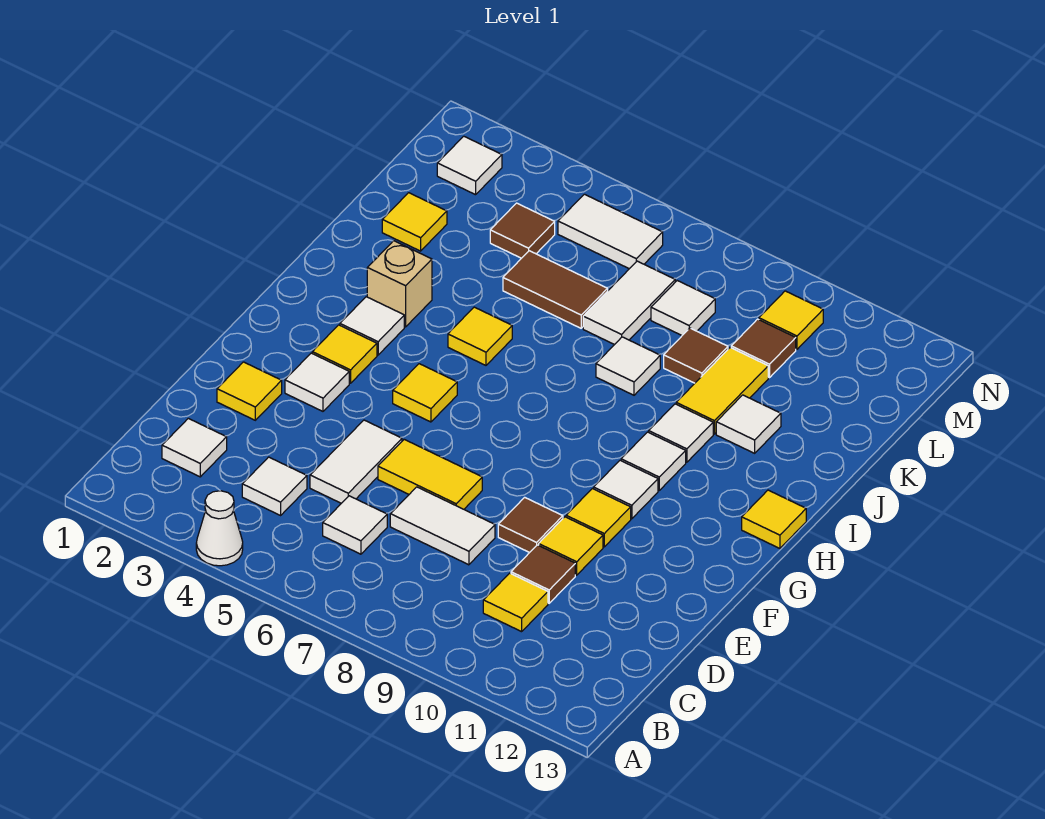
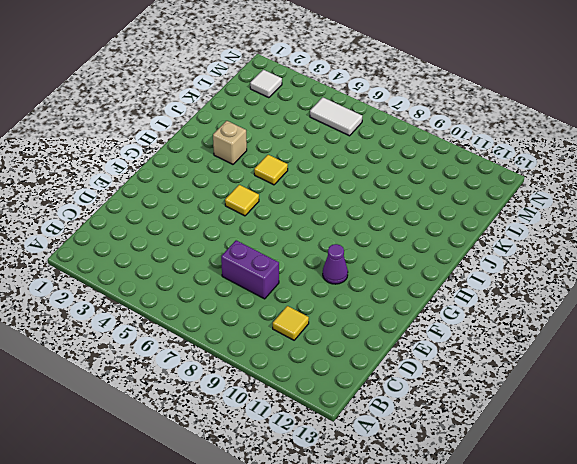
purple brick D7:D8 level 1 -> white tile D7:D8 level 1
purple cone F10 level 1 -> yellow tile F10 level 1
none -> white cone A4 level 1
none -> white tile C2 level 1
none -> white tile C4 level 1
none -> white tile C6 level 1

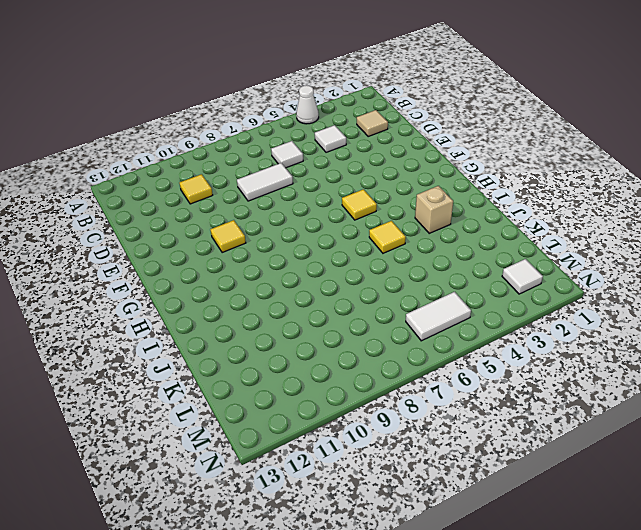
tan tile C2 level 1 -> white tile C2 level 1
none -> white tile D5:E5 level 1
none -> brown tile D10 level 1
none -> yellow tile E2 level 1
none -> yellow tile E6:E7 level 1

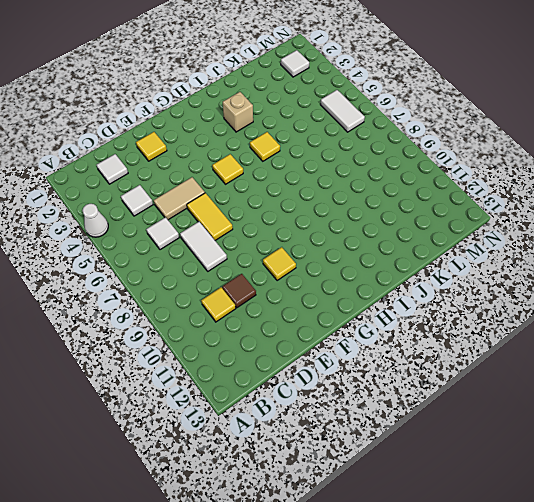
tan tile D5:E5 level 1 -> white tile D5:E5 level 1
none -> brown tile E9 level 1
none -> yellow tile E10 level 1
none -> white tile F3 level 1
none -> yellow tile G3 level 1

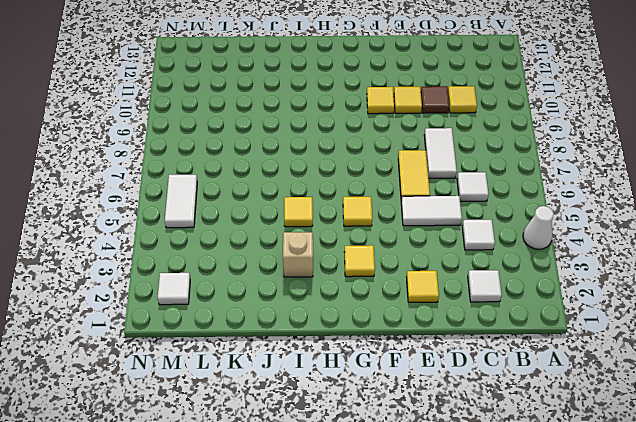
none -> brown tile E9 level 1
none -> white tile F3 level 1
none -> white tile G10 level 1
none -> white tile H3 level 1

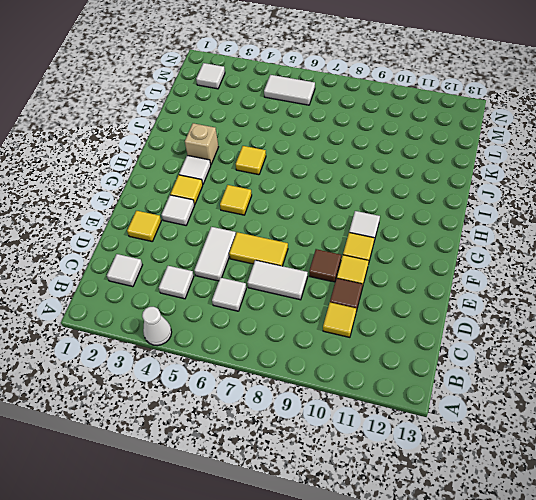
none -> white tile H10 level 1
none -> yellow tile H13 level 1
none -> white tile I10 level 1
none -> white tile J8 level 1

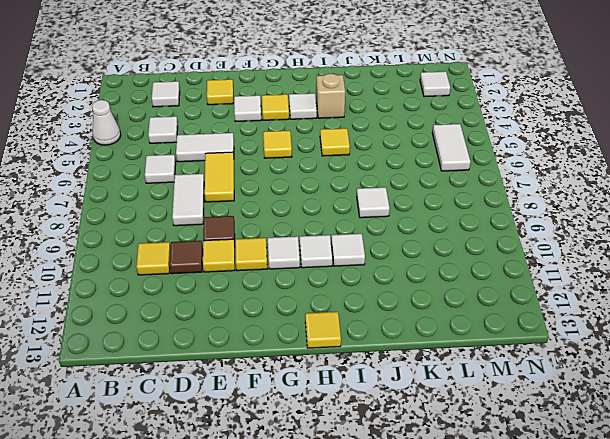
none -> yellow tile J10:K10 level 1
none -> white tile J11 level 1
none -> yellow tile K2 level 1
none -> brown tile K5:K6 level 1

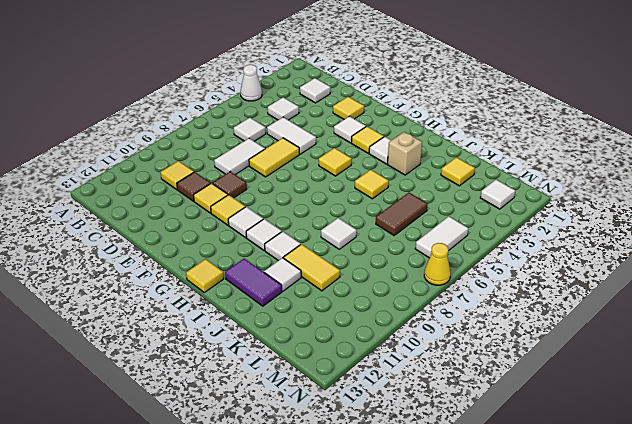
purple tile I12:J12 level 1 -> none
yellow cone N7 level 1 -> none
none -> white tile K7:L7 level 1
none -> brown tile K9 level 1
none -> brown tile L4 level 1
none -> white tile L8 level 1

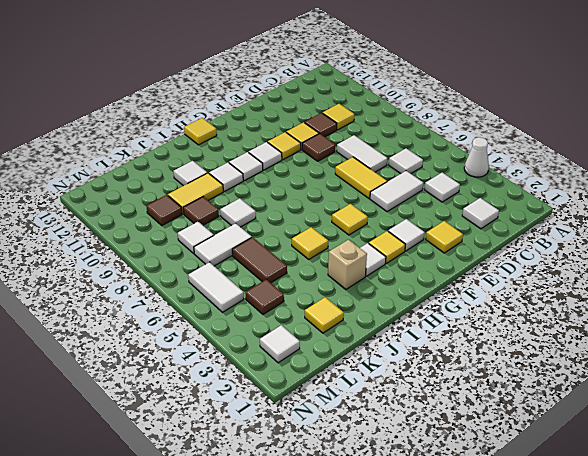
none -> yellow tile M10 level 1

